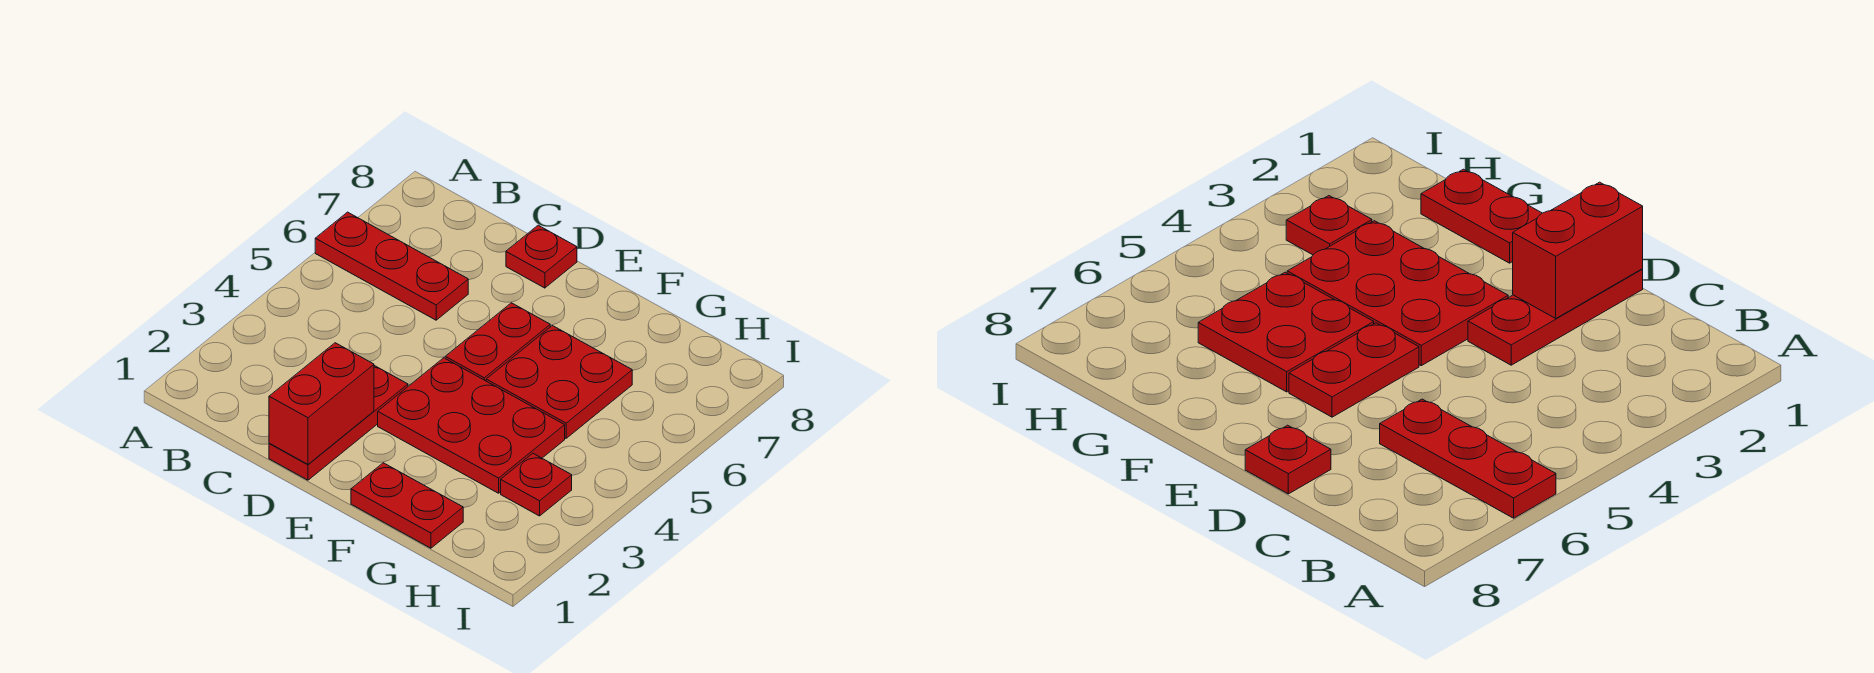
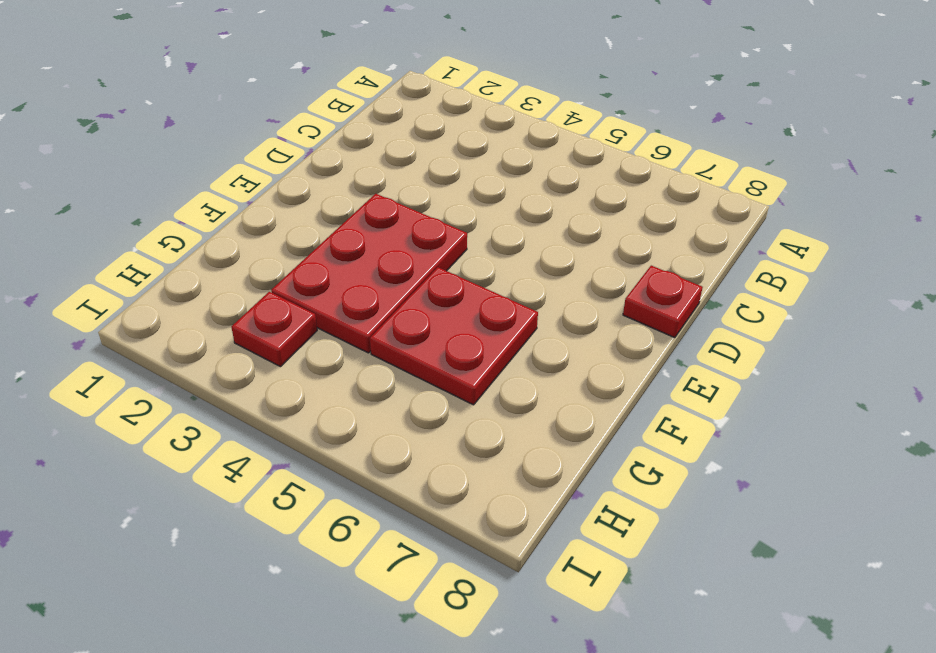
none -> red plate A6:C6 level 1
none -> red plate D1:D3 level 1

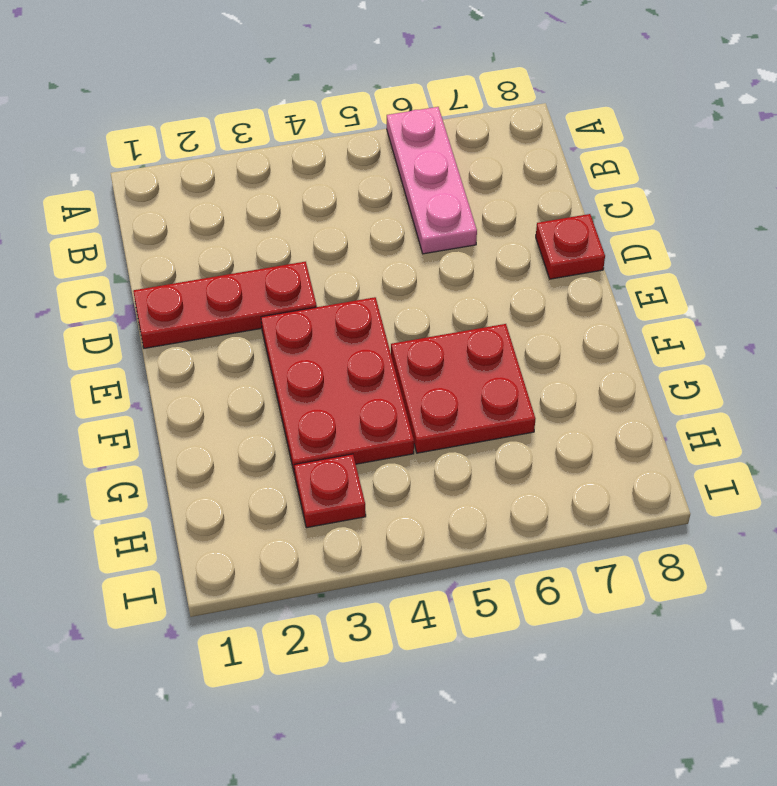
pink plate A6:C6 level 1 -> red plate A6:C6 level 1
none -> red plate E5:E6 level 1
none -> red plate F1:G1 level 1

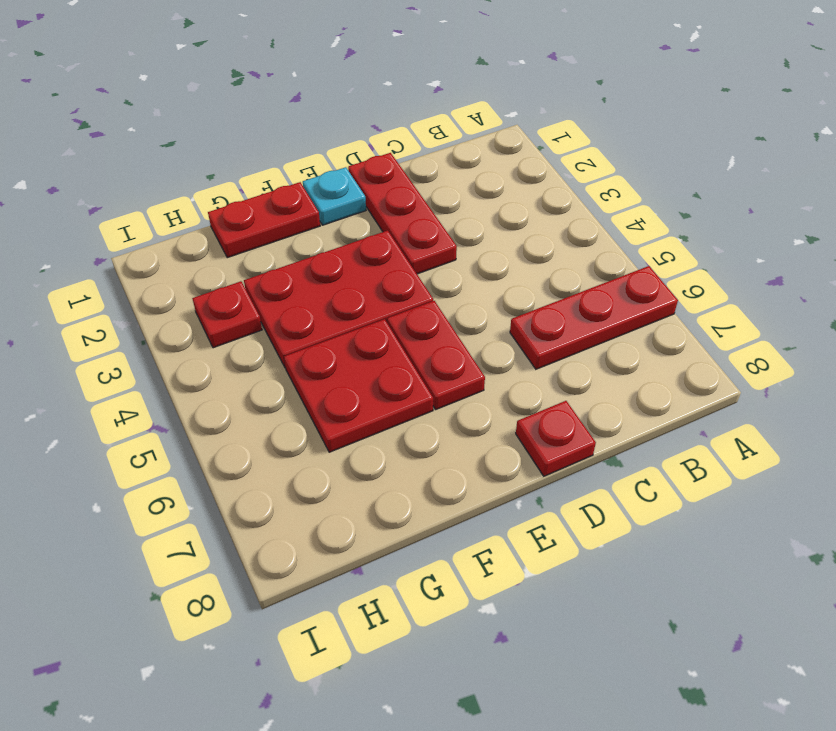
cyan plate E1 level 1 -> none
none -> red brick D1:D2 level 2

